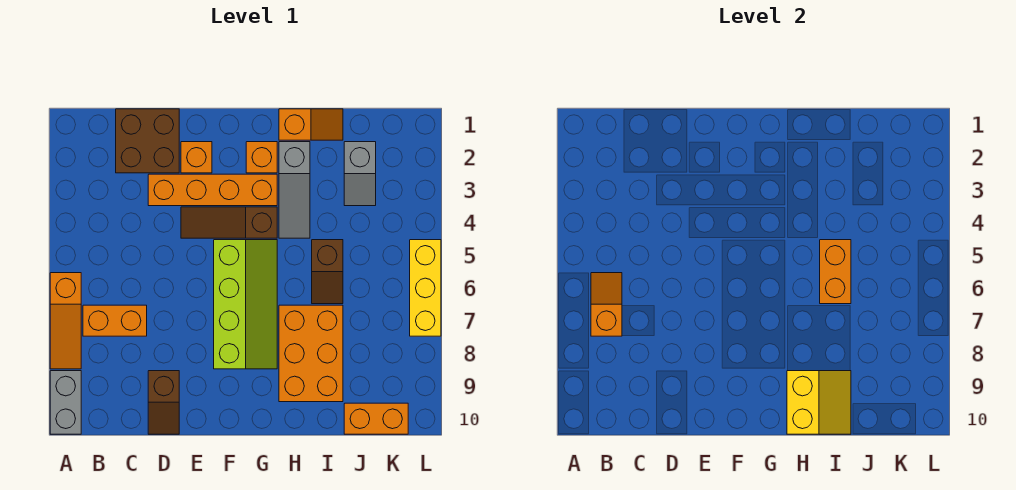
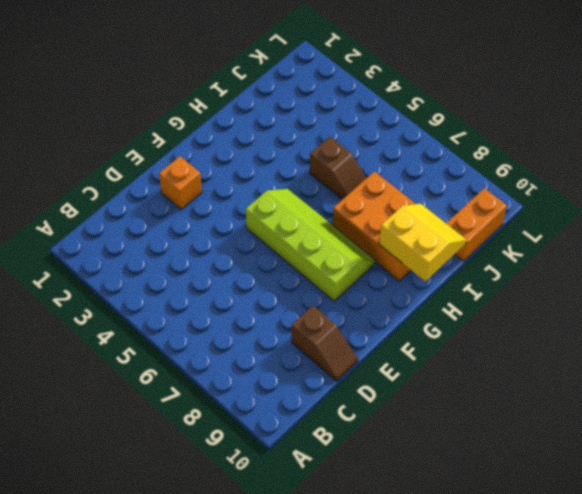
none -> orange slope A6:A8 level 1 top 6
none -> grey brick A9:A10 level 1
none -> orange brick B7:C7 level 1

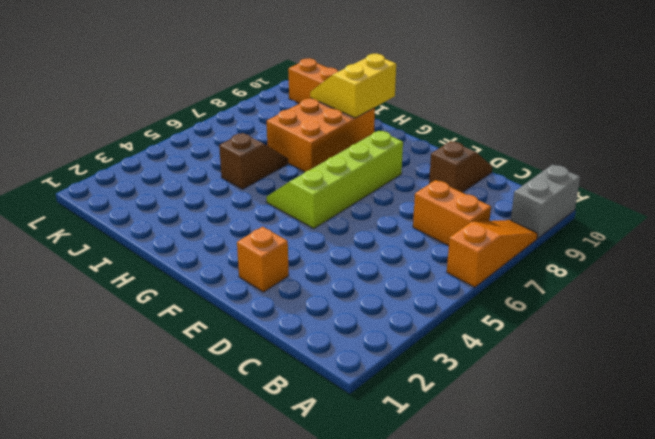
none -> brown brick C1:D2 level 1
none -> orange brick D3:G3 level 1
none -> brown slope E4:G4 level 1 top G

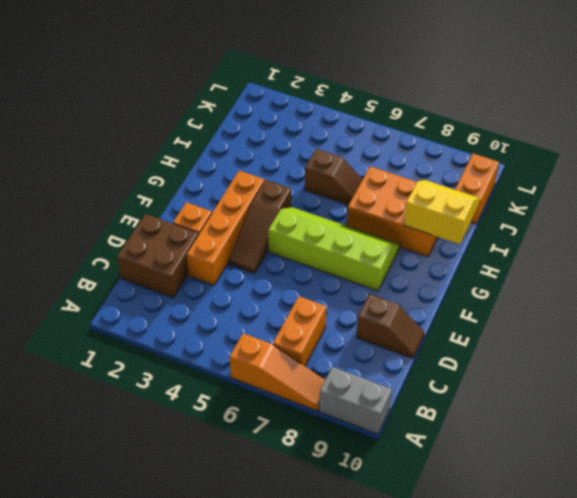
none -> orange brick G2 level 1
none -> orange slope H1:I1 level 1 top H
none -> grey slope H2:H4 level 1 top 2

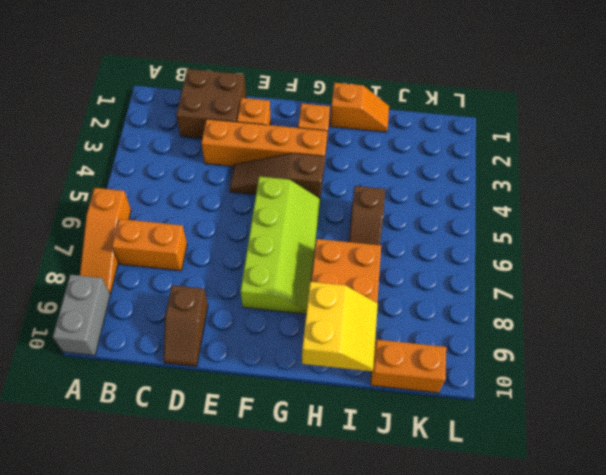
none -> grey slope H2:H4 level 1 top 2
none -> grey slope J2:J3 level 1 top 2
none -> yellow brick L5:L7 level 1

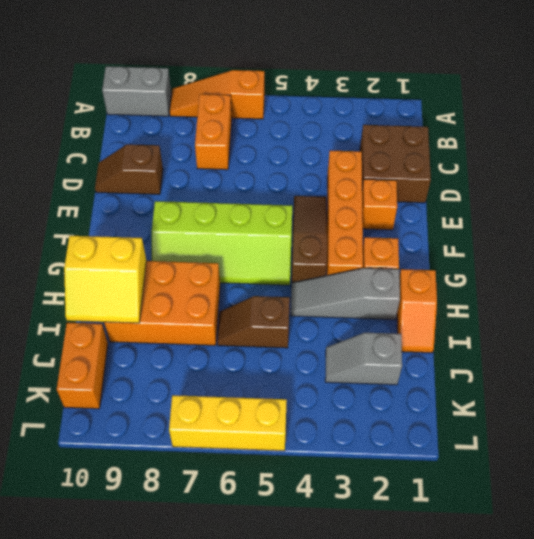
none -> orange slope B6:B7 level 2 top 7
none -> orange brick I5:I6 level 2

